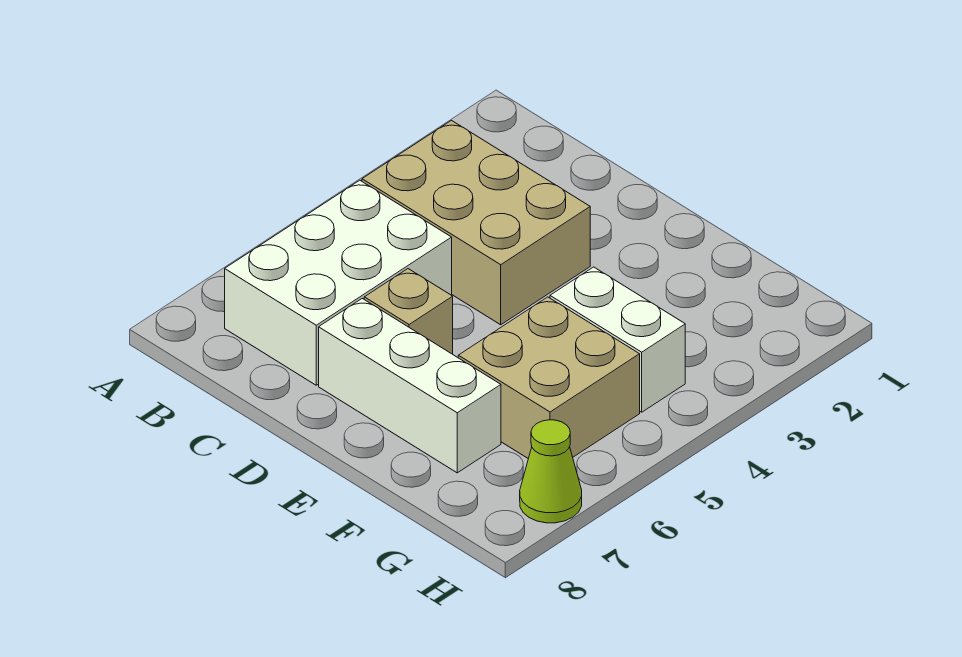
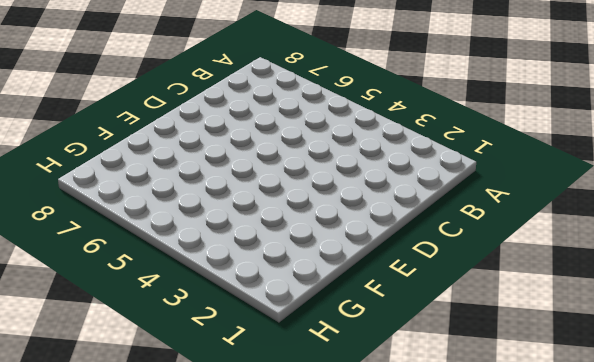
none -> tan brick B3:D4 level 1
none -> white brick B5:C7 level 1

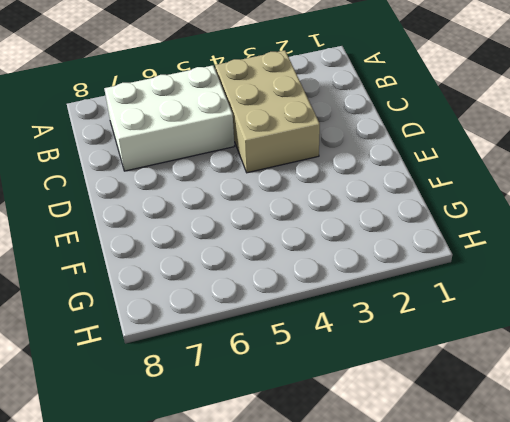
none -> tan brick D6 level 1
none -> white brick D7:F7 level 1

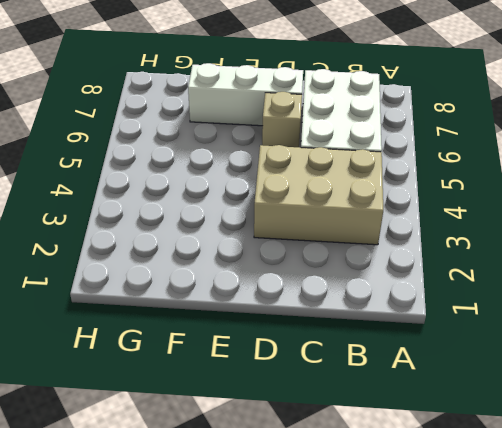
none -> white brick F4:G4 level 1
none -> tan brick F5:G6 level 1

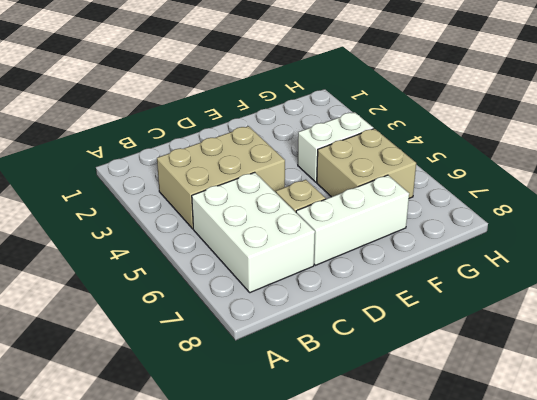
none -> lime cone H7 level 1

